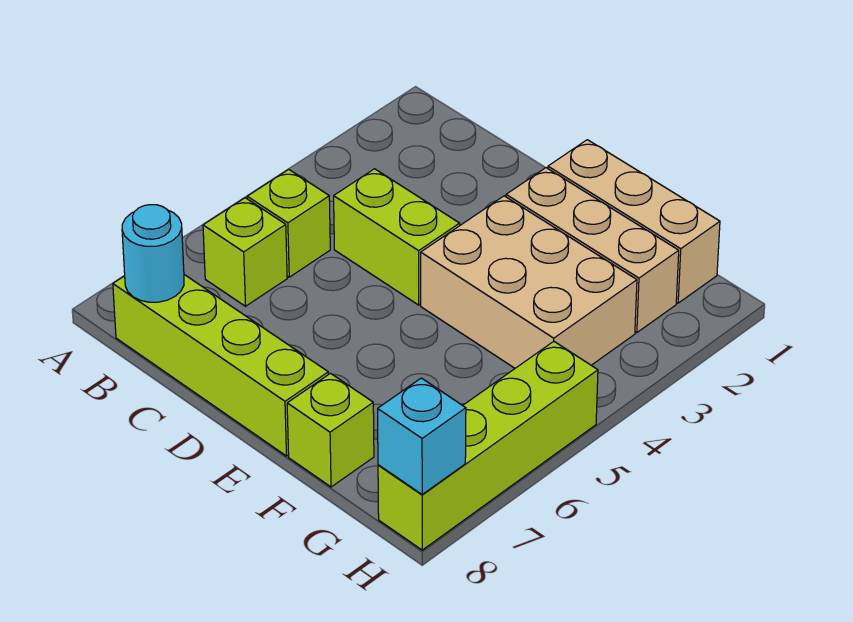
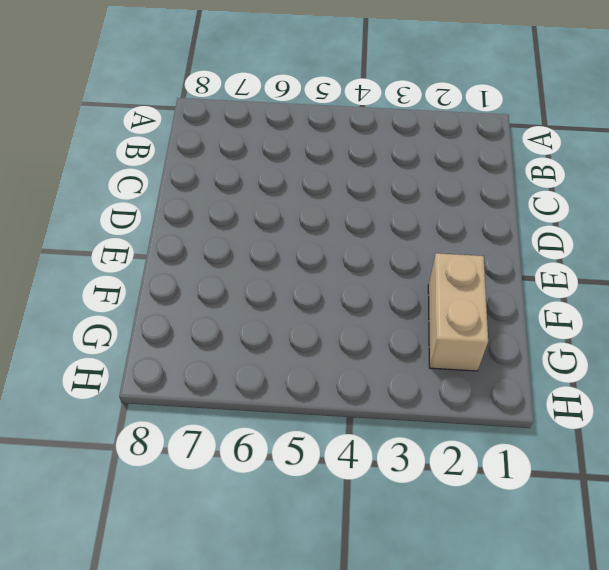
tan brick F2:G2 level 1 -> tan brick E2:G2 level 1
none -> lime brick B5 level 1
none -> lime brick B6 level 1

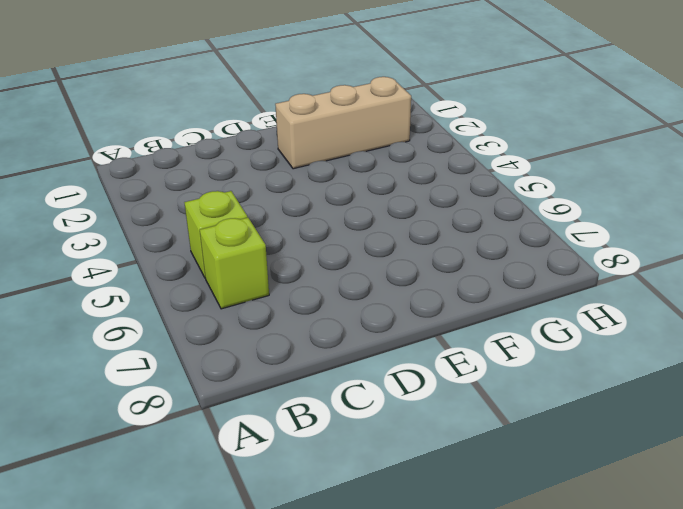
none -> lime brick B8:E8 level 1
none -> lime brick C4:D4 level 1

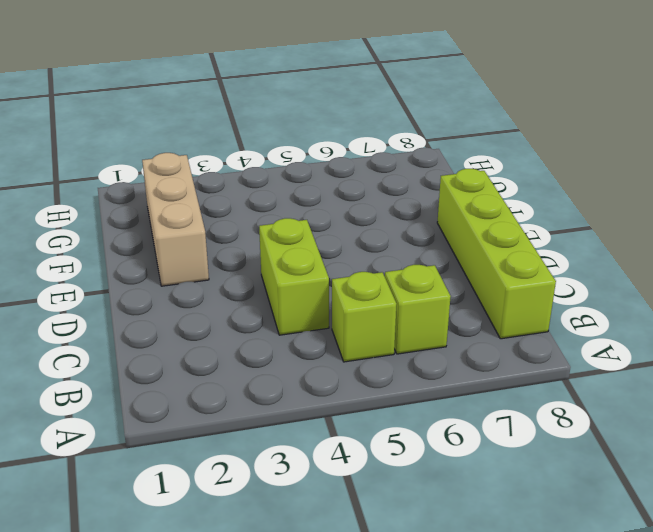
none -> tan brick E1:G1 level 1
none -> tan brick E3:G4 level 1

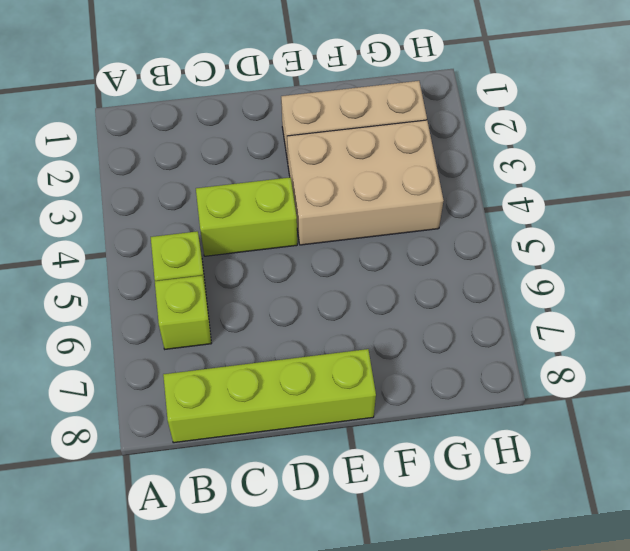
none -> tan brick E1:G1 level 1
none -> lime brick F8 level 1

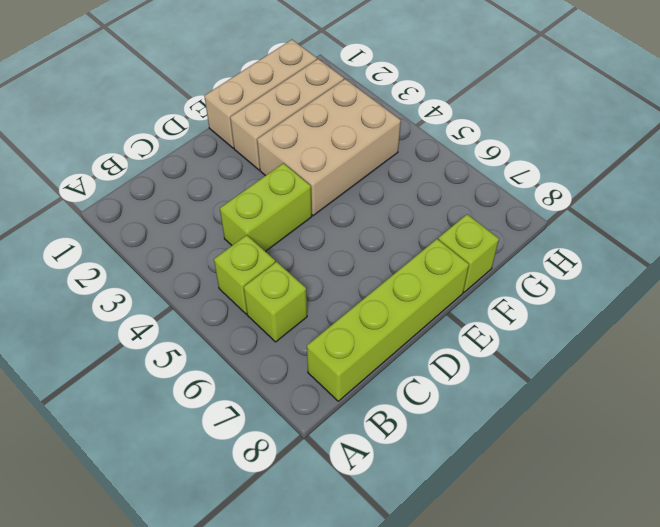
none -> lime brick H5:H8 level 1
none -> cyan round brick B8 level 2

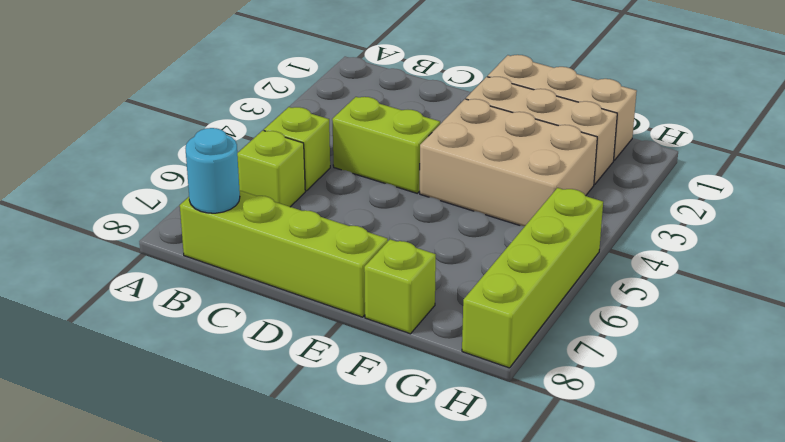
none -> cyan brick H8 level 2

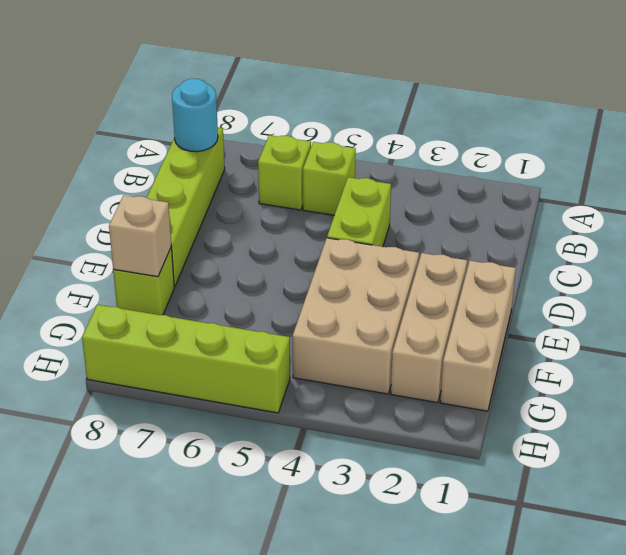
tan brick F8 level 2 -> none
none -> cyan brick H8 level 2

